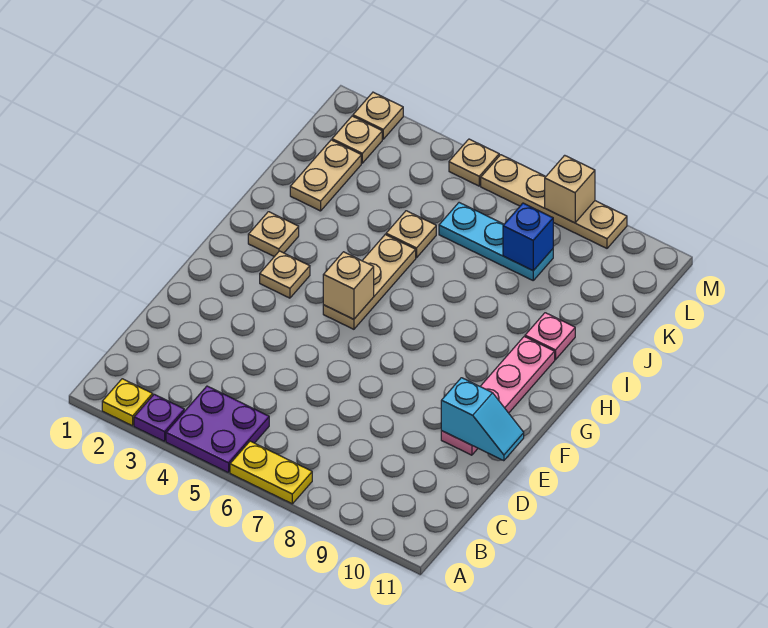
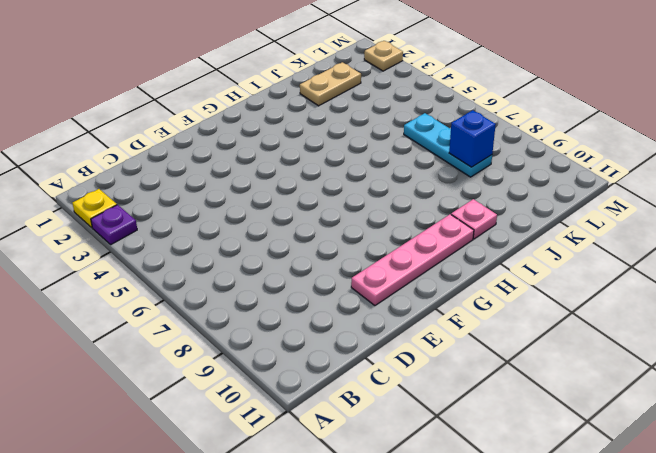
none -> purple plate A4:B5 level 1
none -> yellow plate A6:A7 level 1
none -> tan plate G3 level 1

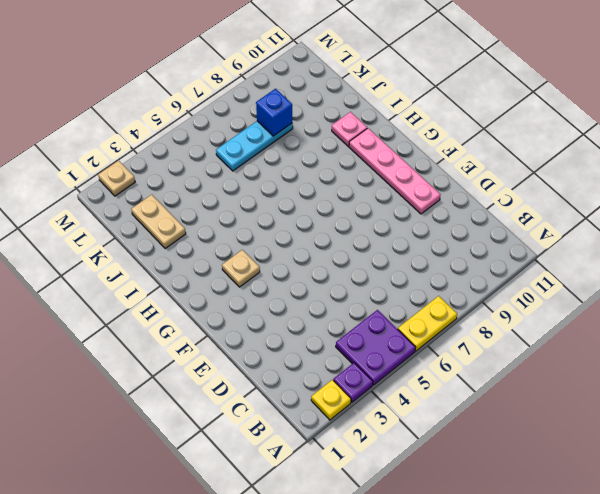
none -> tan plate G5:I5 level 1
none -> tan plate H2 level 1
none -> tan plate J5 level 1

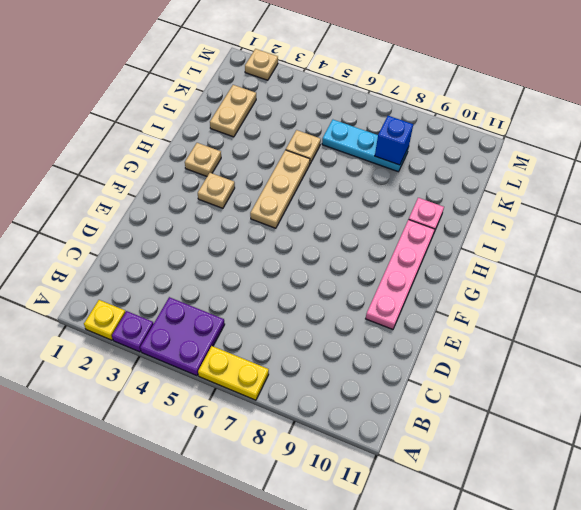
none -> tan plate L2 level 1
none -> tan plate M5 level 1
none -> tan plate M6:M9 level 1

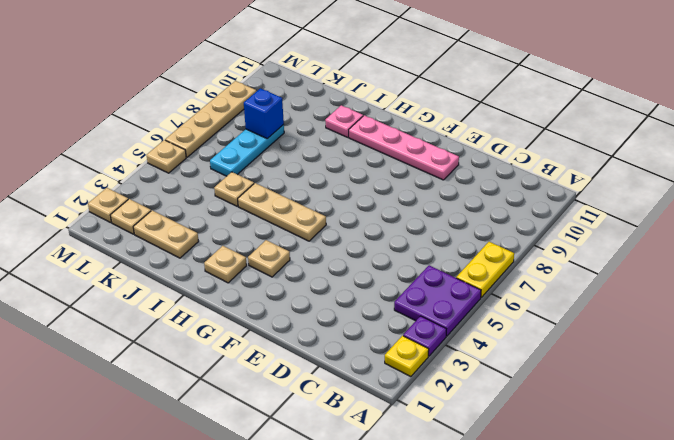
none -> cyan slope E10:E11 level 2 top 10
none -> tan brick G5 level 2
none -> tan brick M8 level 2

